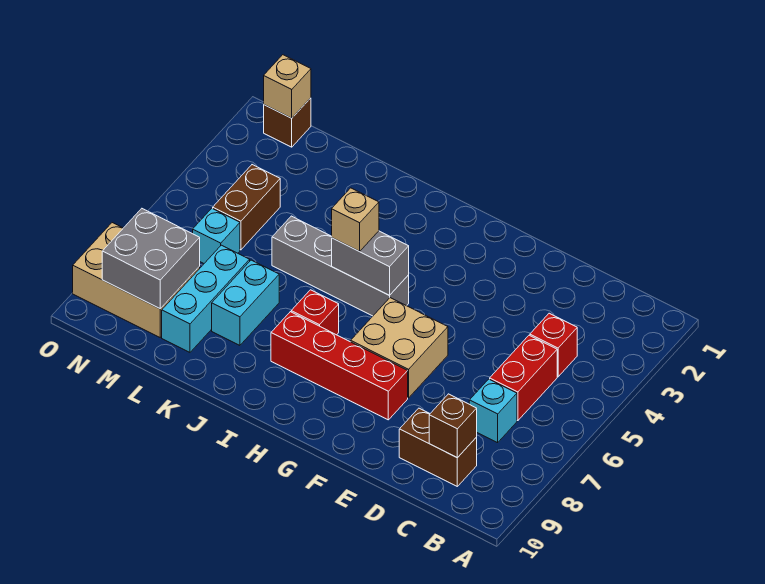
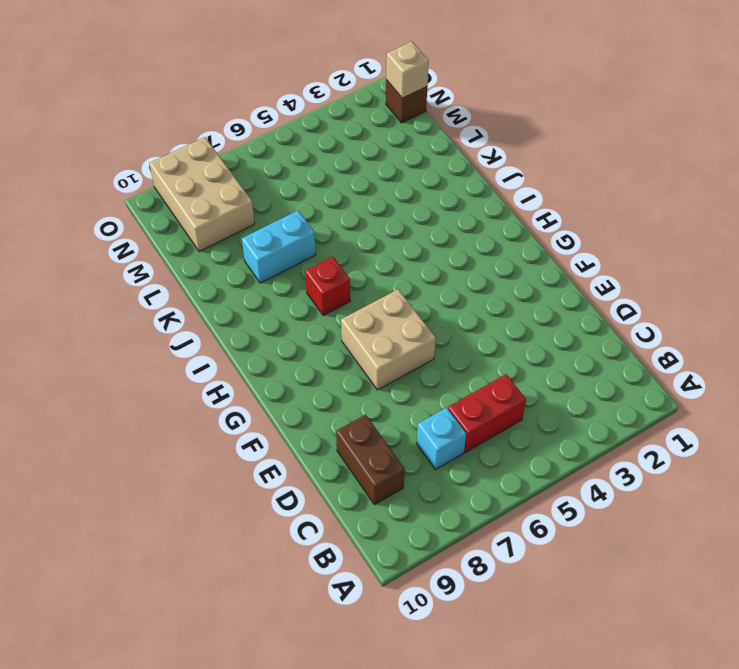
none -> red brick C4 level 1
none -> red brick F8:I8 level 1
none -> grey brick H5:K5 level 1

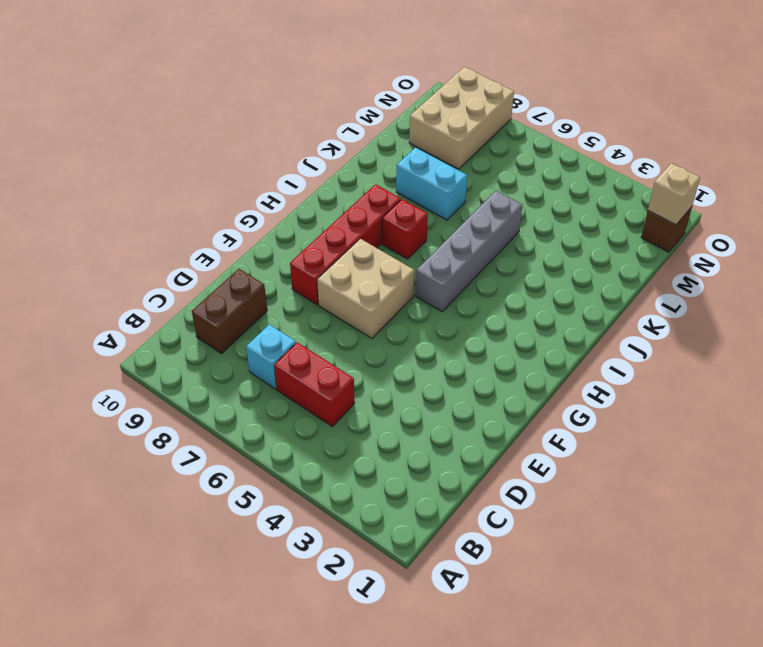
none -> red brick C4 level 1
none -> cyan brick L7:L9 level 1
none -> brown brick M4:M5 level 1

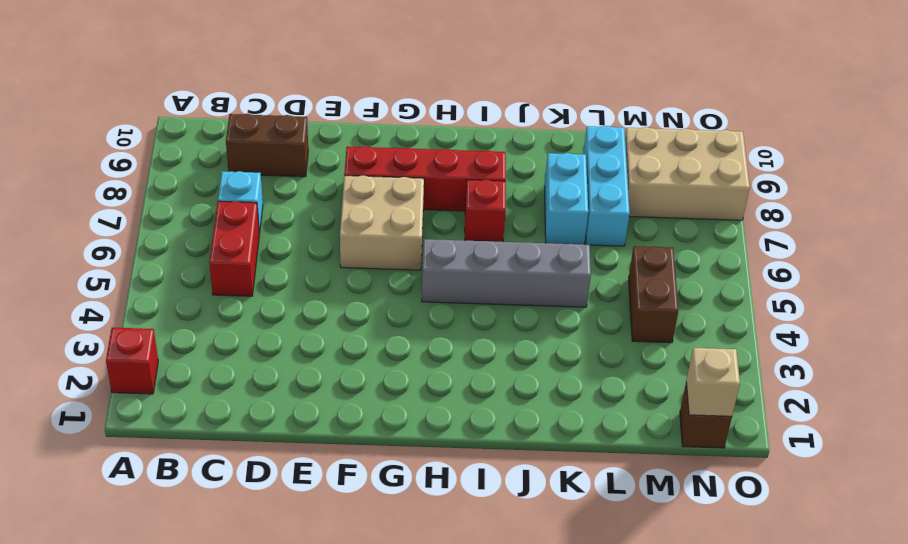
red brick A2 level 1 -> red brick C4 level 1
none -> cyan brick M6 level 1
none -> brown brick C9 level 2
none -> grey brick H5:I5 level 2

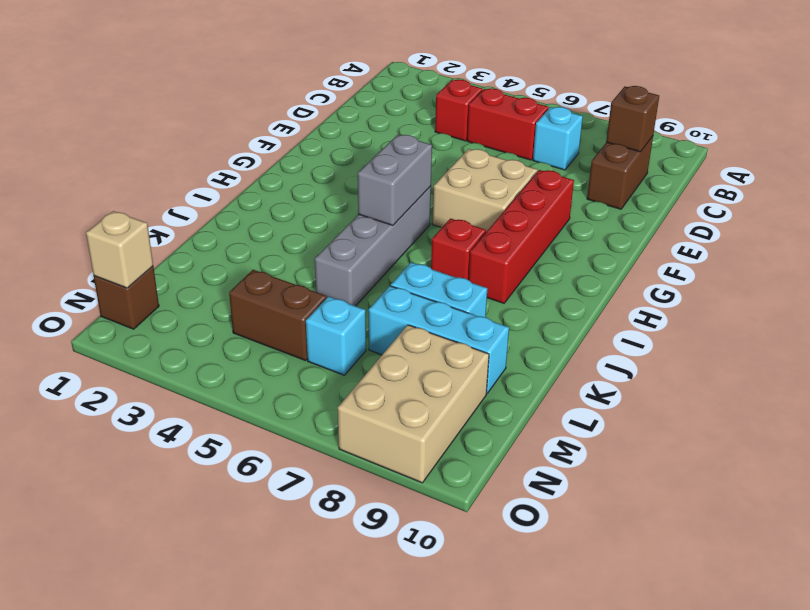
none -> grey brick M8:N9 level 2
none -> tan brick I5 level 3

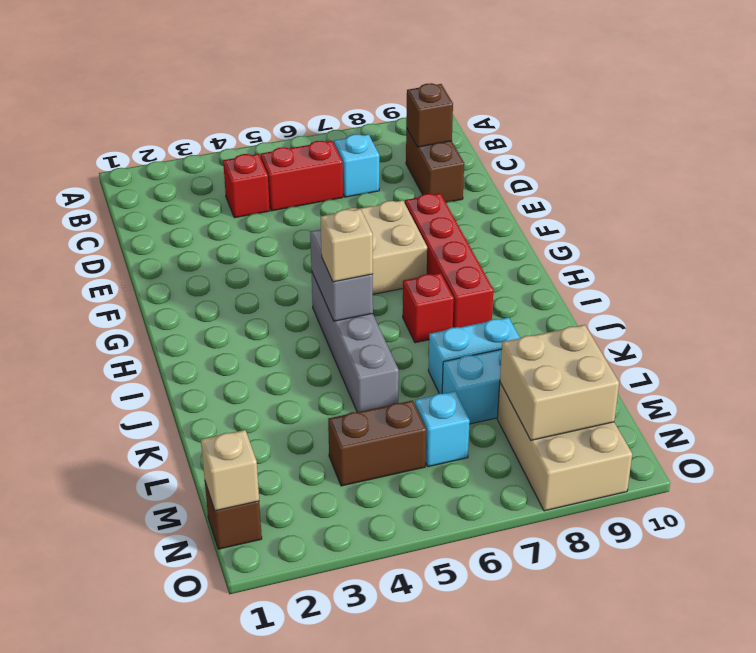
tan brick M8:N9 level 2 -> grey brick M8:N9 level 2

